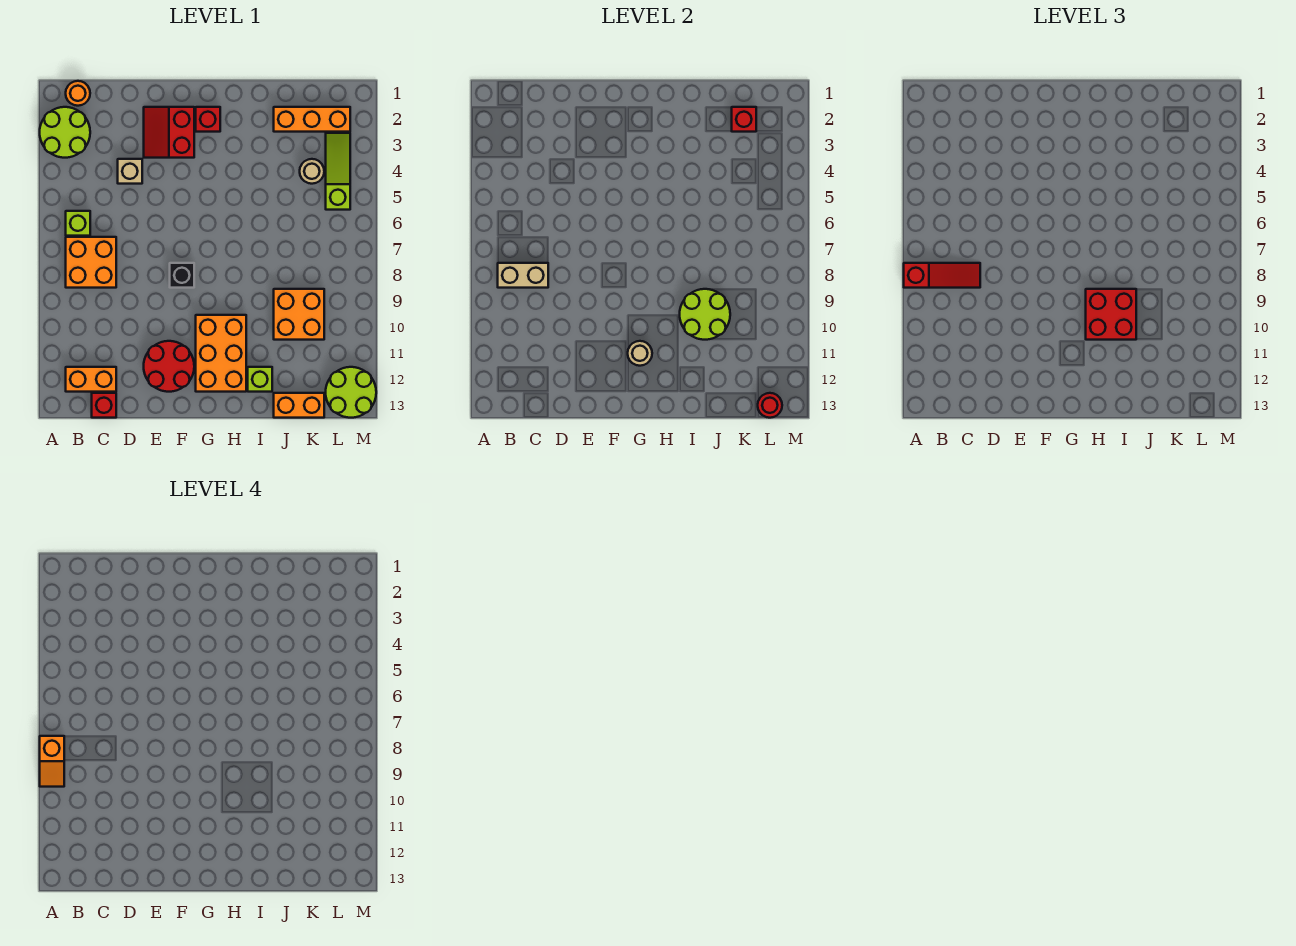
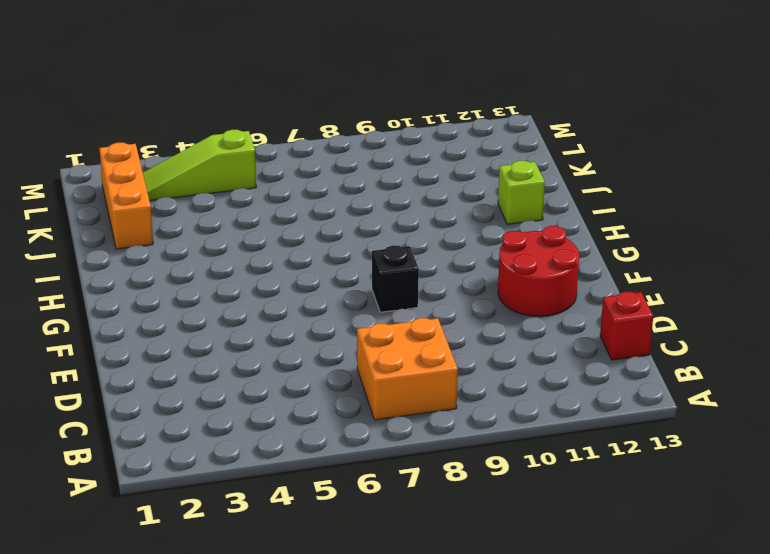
none -> lime round brick A2:B3 level 1
none -> orange round brick B1 level 1
none -> lime brick B6 level 1

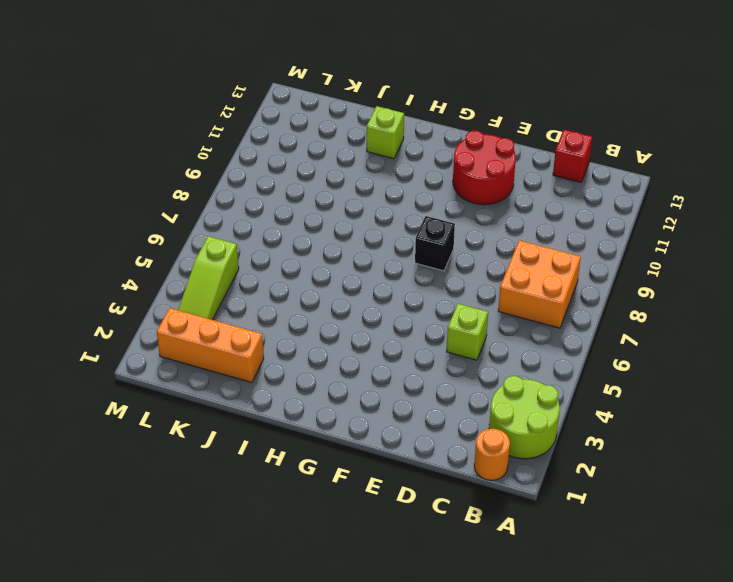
lime brick D5 level 1 -> lime brick B6 level 1
none -> orange brick B12:C12 level 1
none -> tan brick D4 level 1
none -> red slope E2:F3 level 1 top F

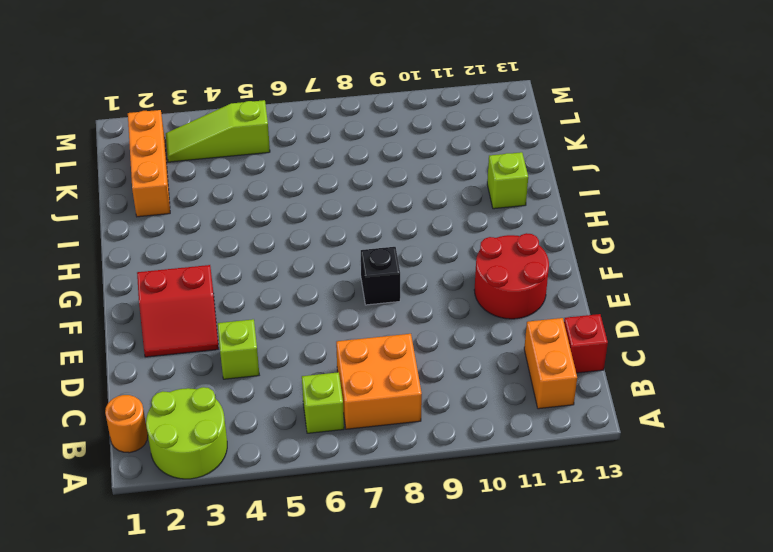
lime brick D4 level 1 -> tan brick D4 level 1
none -> red brick G2 level 1
none -> orange brick G10:H12 level 1
none -> orange brick J9:K10 level 1

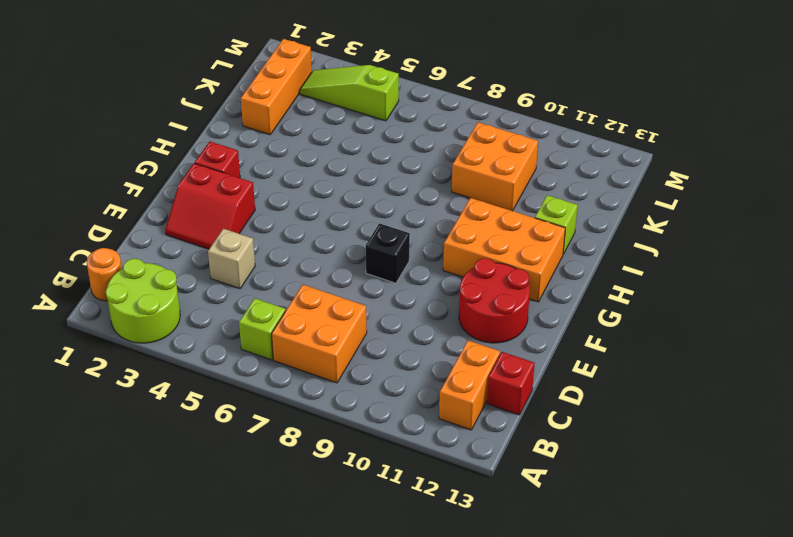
none -> orange brick J13:K13 level 1
none -> tan round brick K4 level 1
none -> lime round brick L12:M13 level 1

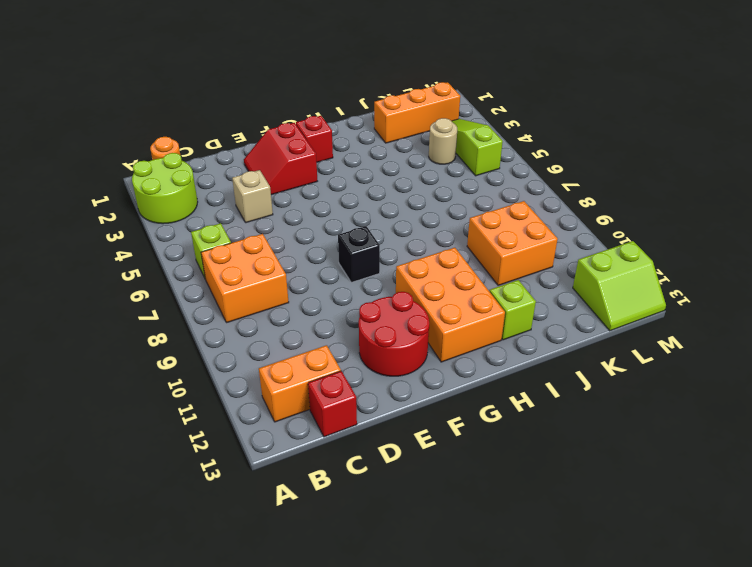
lime slope L12:M13 level 1 top 12 -> lime round brick L12:M13 level 1
none -> orange brick J13:K13 level 1
none -> tan brick B8:C8 level 2
none -> tan round brick G11 level 2

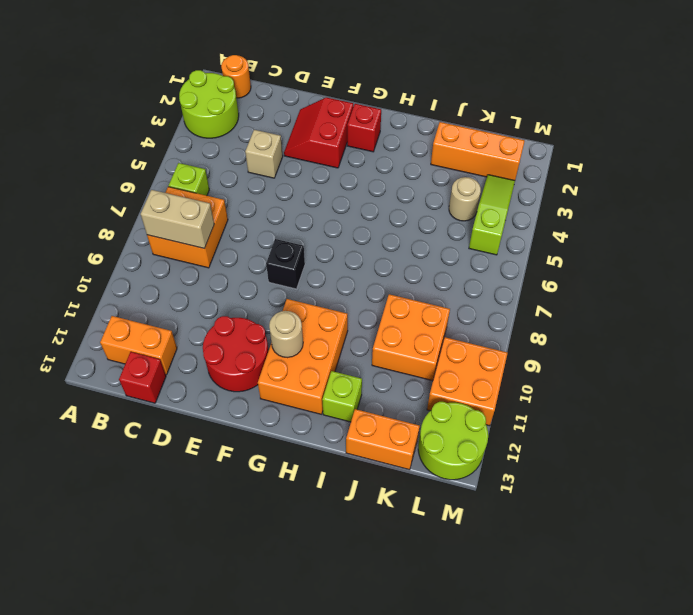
orange brick L10:M11 level 1 -> none
none -> lime round brick I9:J10 level 2
none -> red brick K2 level 2
none -> red round brick L13 level 2

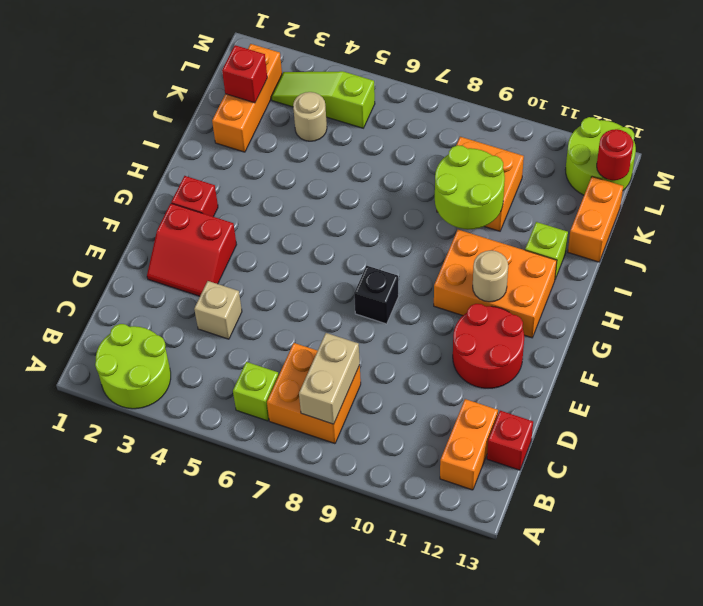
none -> orange round brick B1 level 1
none -> red slope A8:C8 level 3 top A
none -> red brick H9:I10 level 3

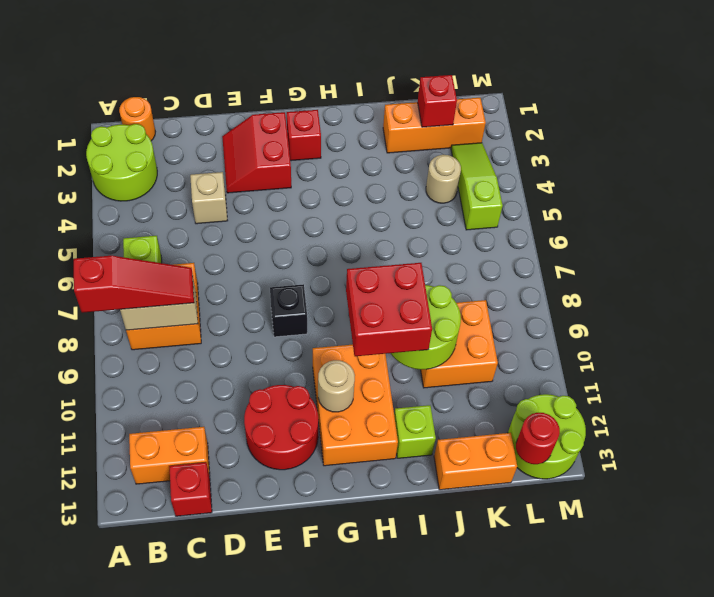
none -> orange slope A8:A9 level 4 top 8

